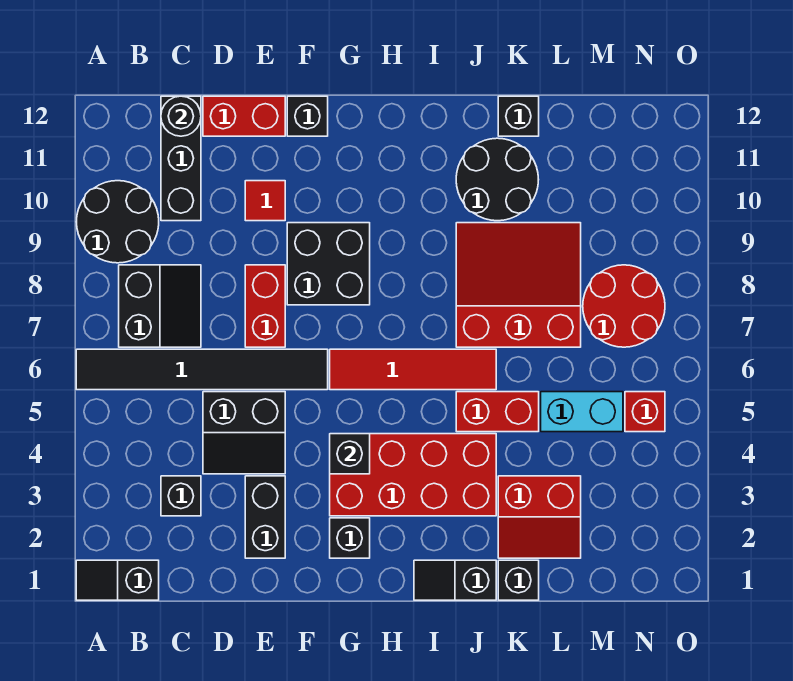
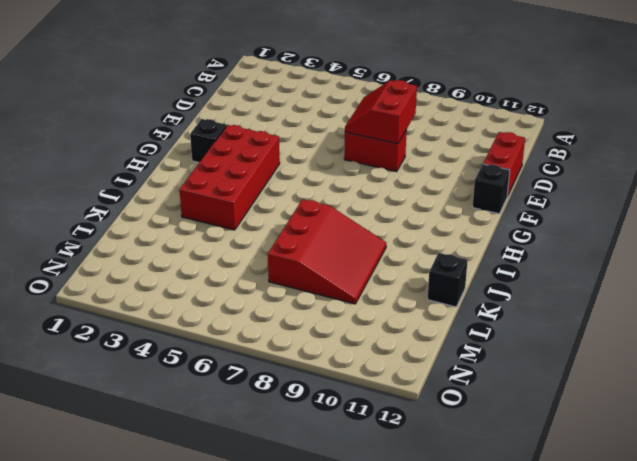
red slope D7:E8 level 2 top 8 -> red slope K2:L3 level 1 top 3
none -> black slope A1:B1 level 1 top B
none -> black tile A6:F6 level 1
none -> black round brick A9:B10 level 1

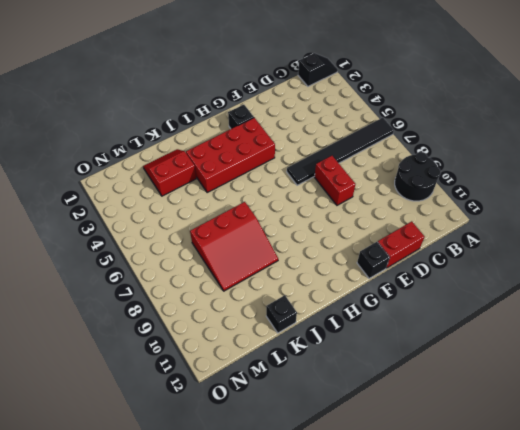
none -> black slope B7:C8 level 1 top B
none -> black brick C3 level 1
none -> black brick C10:C12 level 1

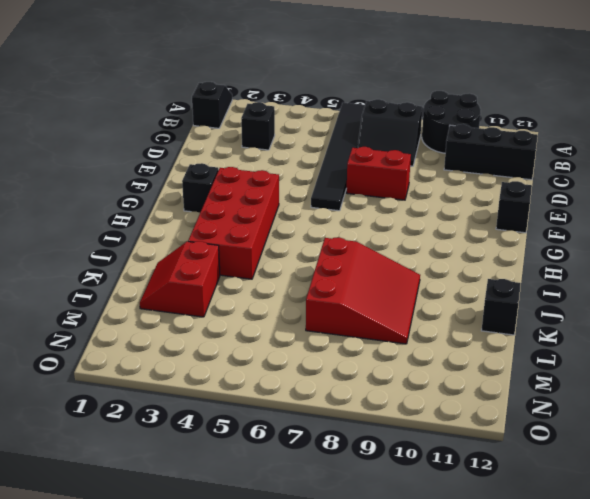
none -> black slope D4:E5 level 1 top 5
none -> red brick D12:E12 level 1
none -> black brick E2:E3 level 1

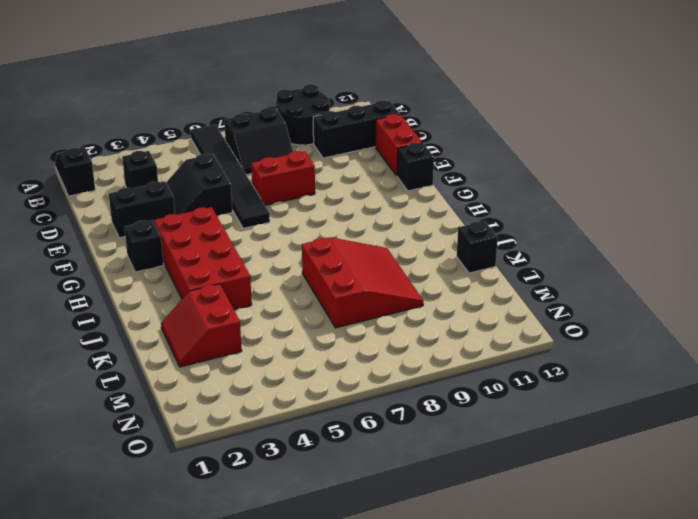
none -> red tile E10 level 1
none -> black brick F8:G9 level 1
none -> red tile G6:J6 level 1

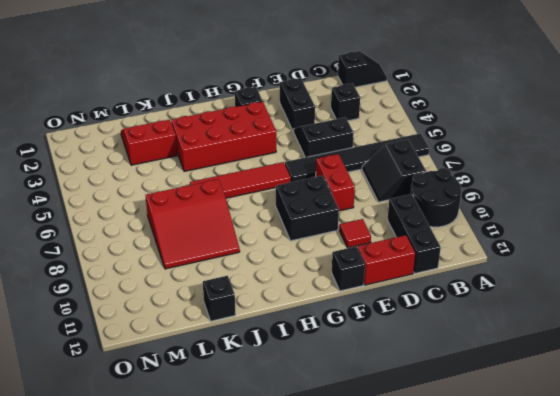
none -> black slope I1:J1 level 1 top J
none -> red brick J5:K5 level 1
none -> black round brick J10:K11 level 1

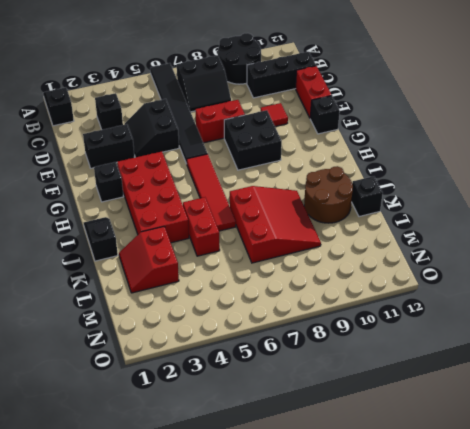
brown round brick J10:K11 level 1 -> black round brick J10:K11 level 1
none -> black brick K1 level 1
none -> cyan brick L5:M5 level 1
none -> red round brick M7:N8 level 1

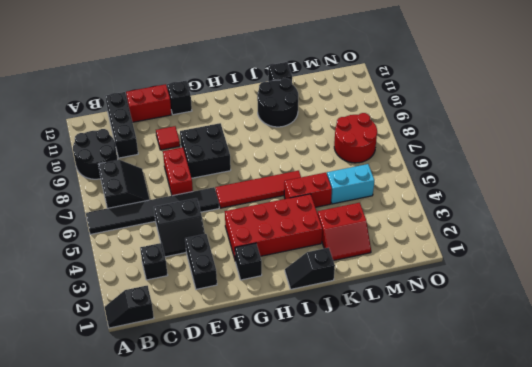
none -> red slope J7:L9 level 1 top 7
none -> black brick K1 level 1
none -> red brick N5 level 1

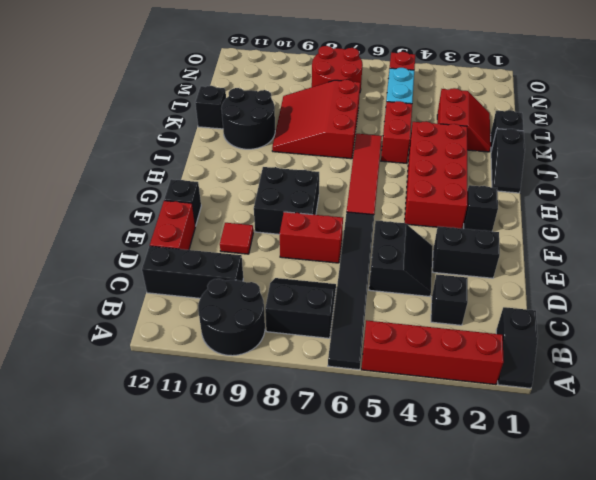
red brick A2:A5 level 1 -> none
none -> black round brick C12 level 2
none -> black brick G4 level 2

